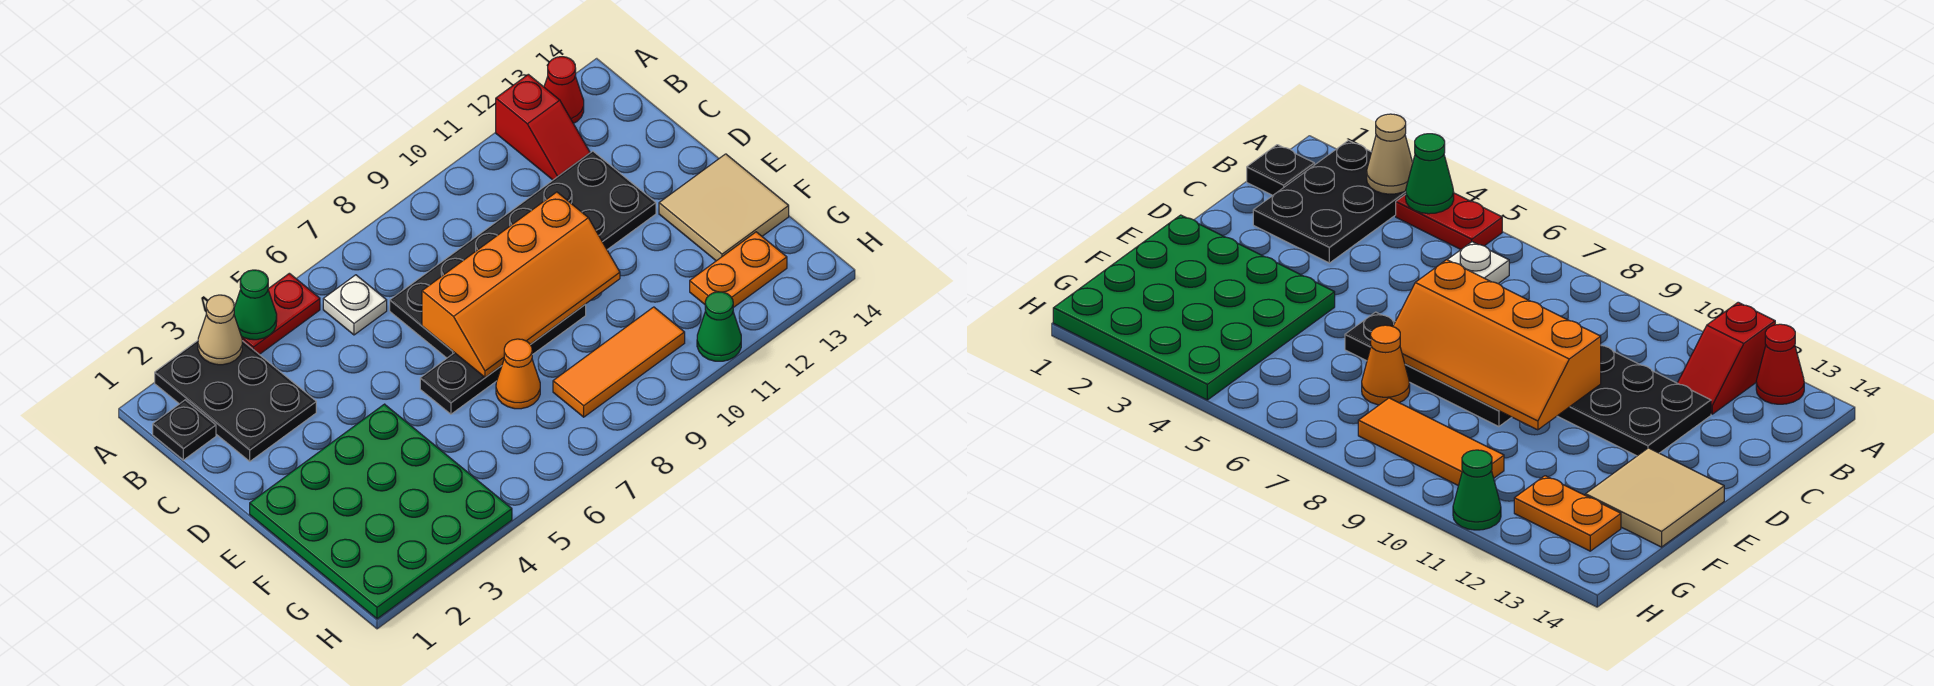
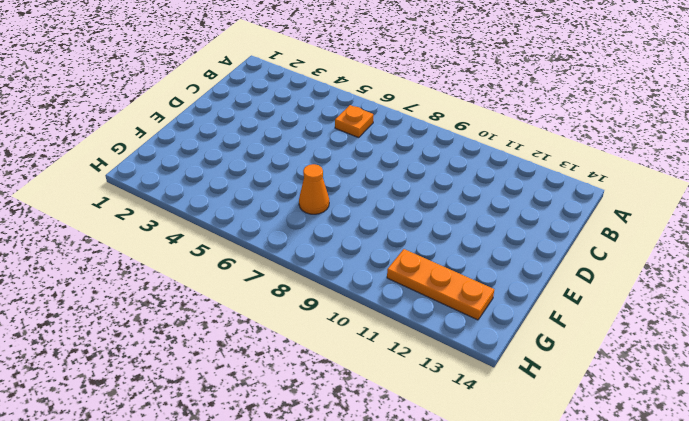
orange plate B6 level 1 -> white plate B6 level 1
orange plate G11:G13 level 1 -> orange plate G12:G13 level 1
none -> black plate A2:C3 level 1
none -> red plate A4:A5 level 1
none -> red slope A12:B12 level 1 top A

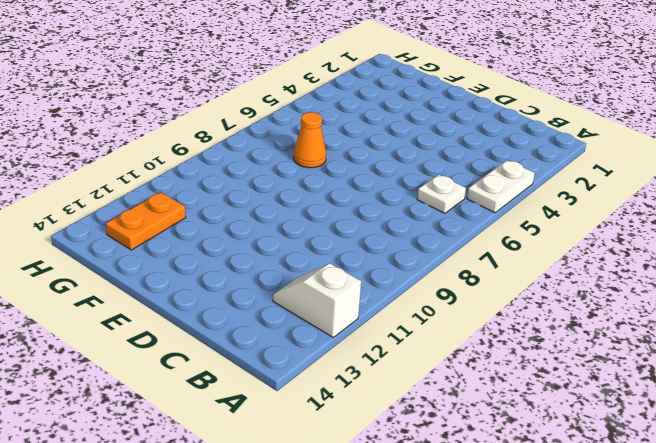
white plate A4:A5 level 1 -> red plate A4:A5 level 1
white slope A12:B12 level 1 top A -> red slope A12:B12 level 1 top A
none -> black plate A2:C3 level 1
none -> red cone A13 level 1
none -> black plate B1 level 1

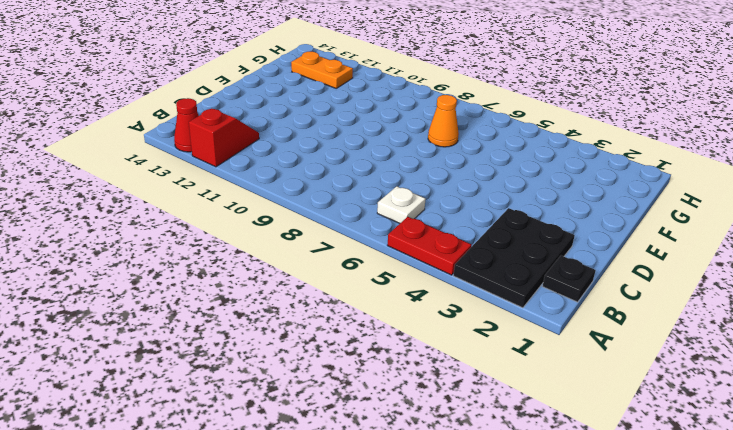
none -> black plate C7:D12 level 1
none -> green plate E1:H4 level 1
none -> black plate E6:E9 level 1

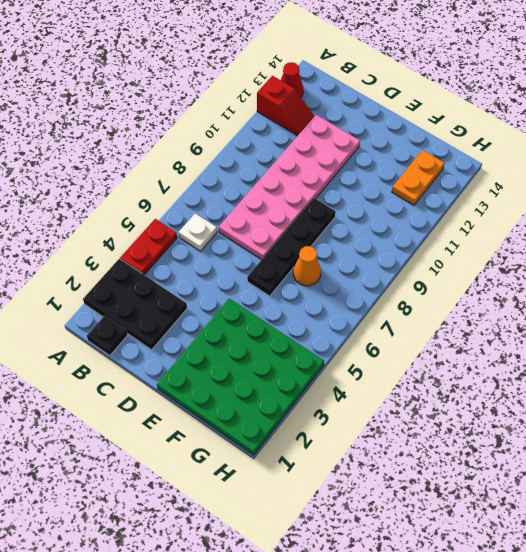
pink plate C7:D12 level 1 -> black plate C7:D12 level 1
none -> tan tile E13:F14 level 1
none -> orange tile G8:G10 level 1
none -> green cone H11 level 1

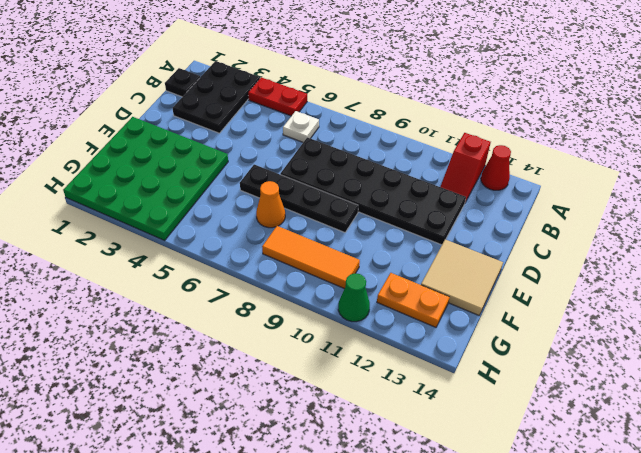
none -> tan cone A3 level 2
none -> green cone A4 level 2
none -> orange slope D7:E10 level 2 top D

